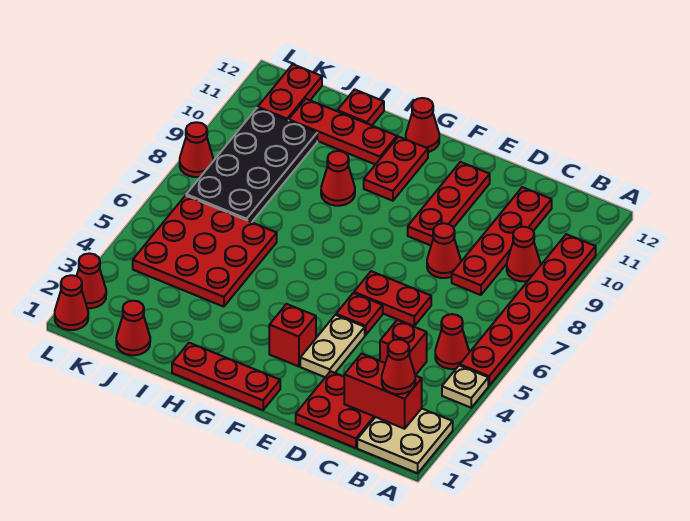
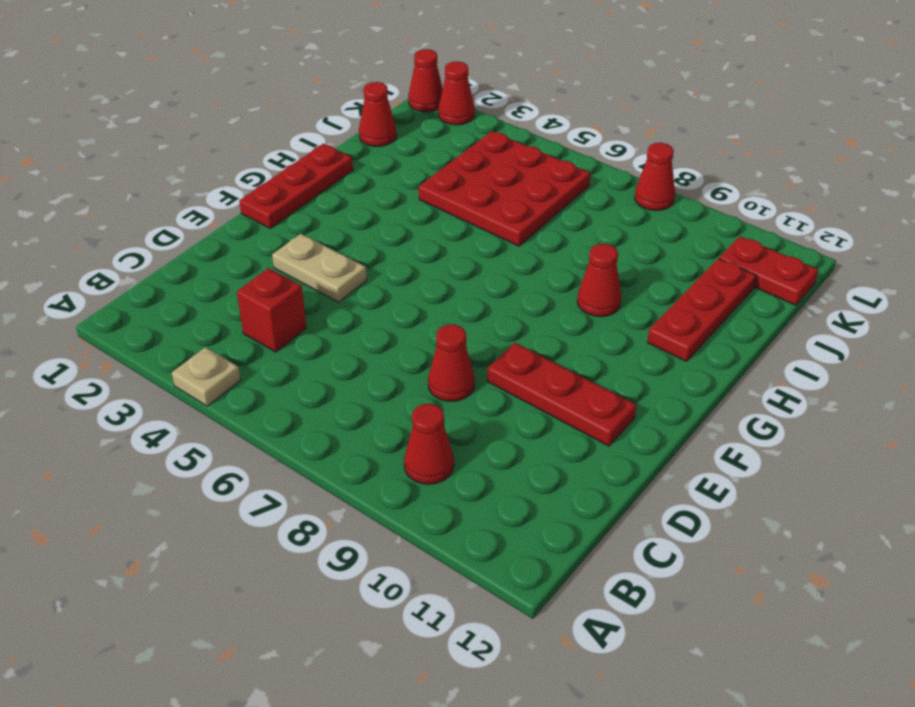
none -> tan plate A1:B2 level 1
none -> red plate A5:A10 level 1
none -> red cone B5 level 1

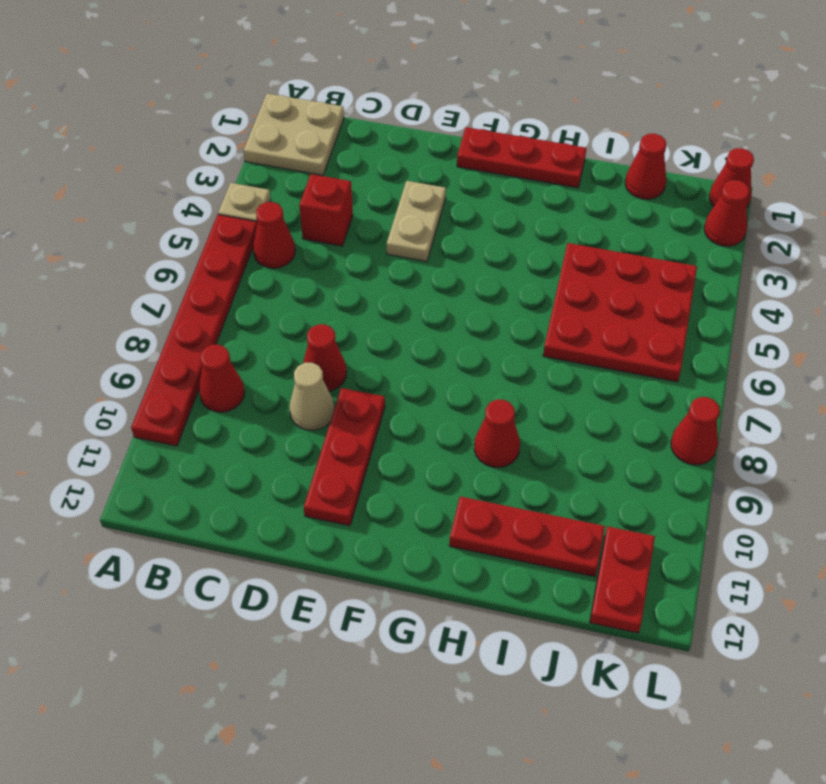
tan cone D9 level 1 -> none
none -> red plate C1:D2 level 1
none -> red plate C8:C11 level 1
none -> red plate D6:E6 level 1

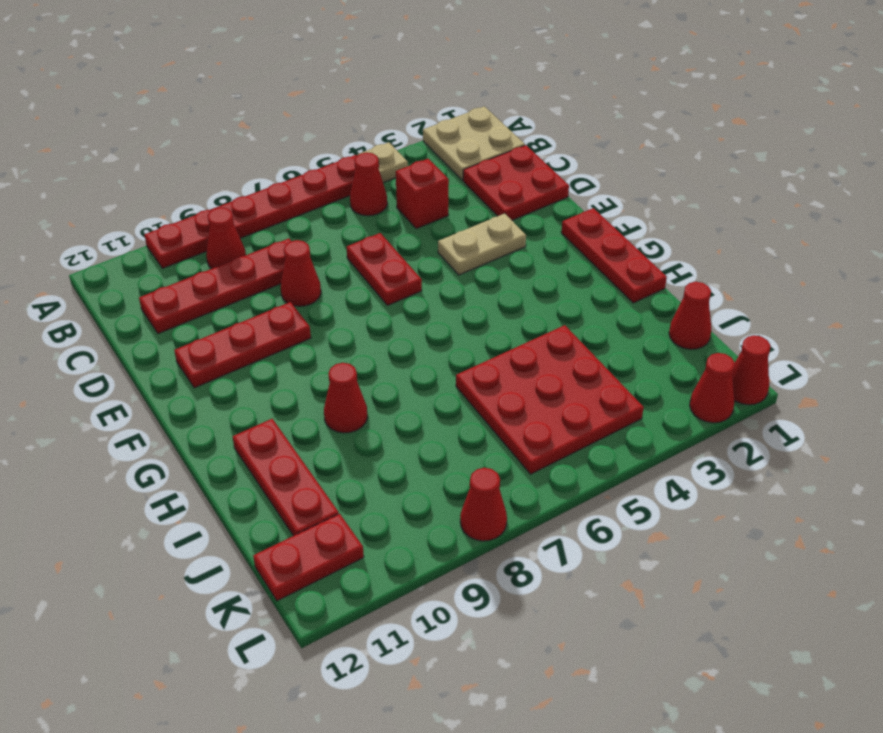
none -> red plate E5 level 1
none -> red brick F3 level 1
none -> red plate G10:G11 level 1

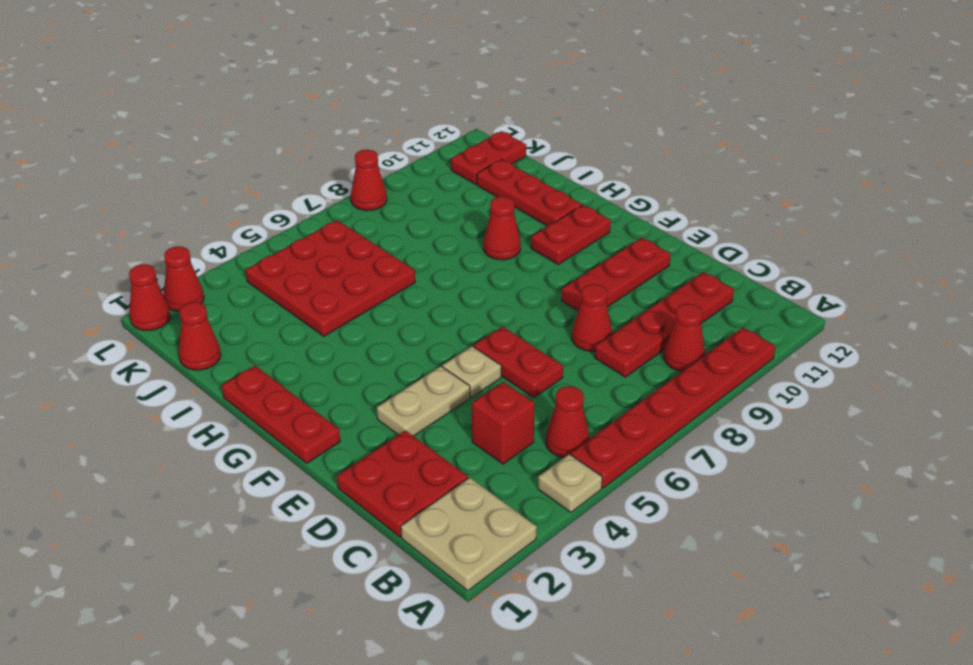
tan plate E5 level 1 -> red plate E5 level 1
none -> red brick F3 level 1
none -> red cone G12 level 1
none -> red plate I12 level 1

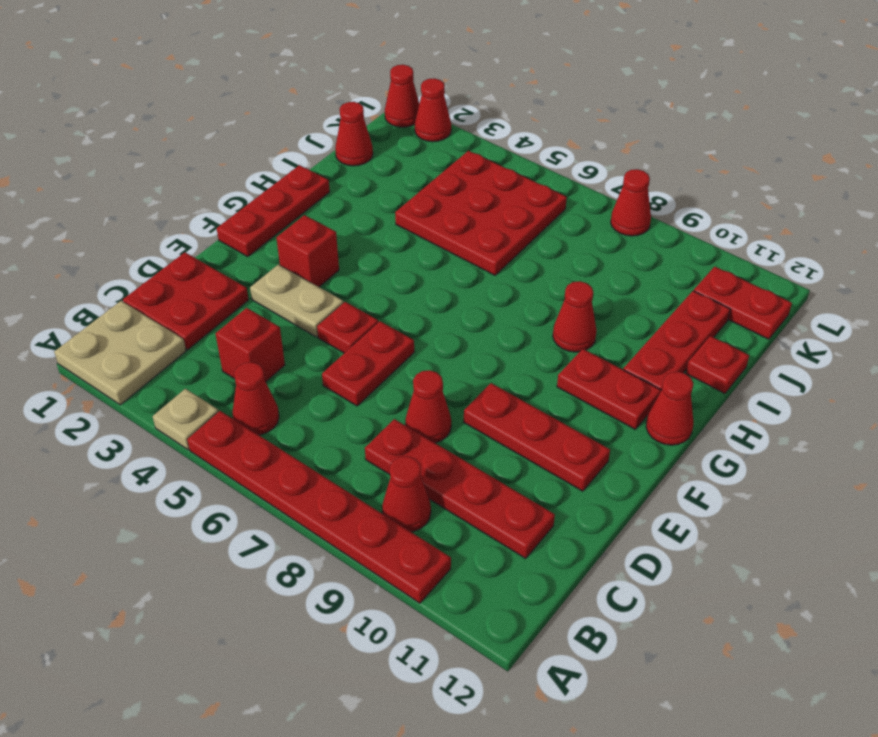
none -> black plate J7:K10 level 1
none -> red brick B2:C2 level 2
none -> red cone B2 level 3

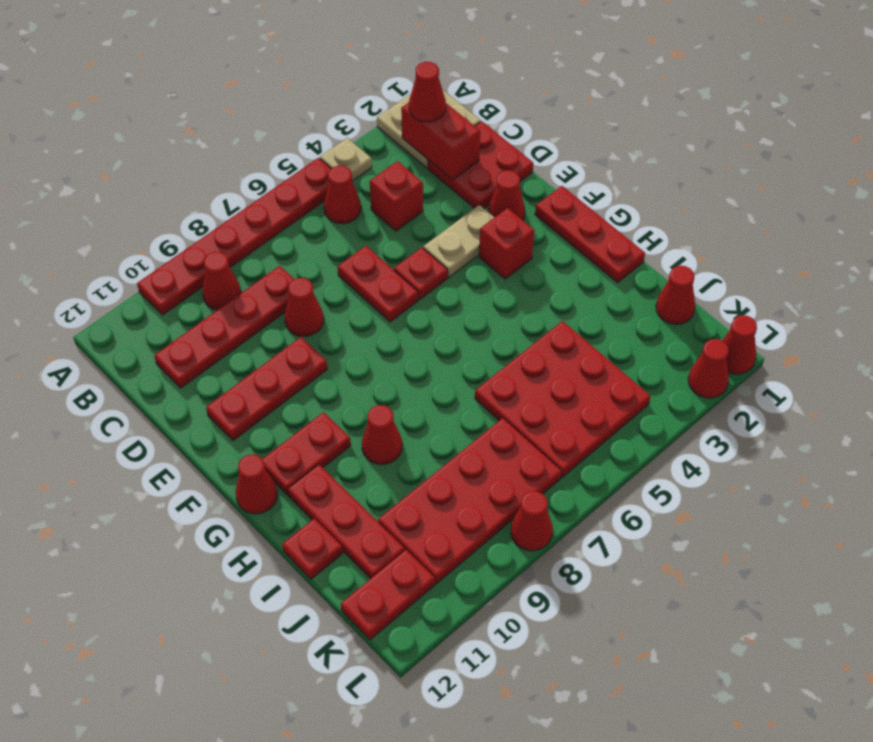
red cone E2 level 1 -> none
red plate J7:K10 level 1 -> black plate J7:K10 level 1

